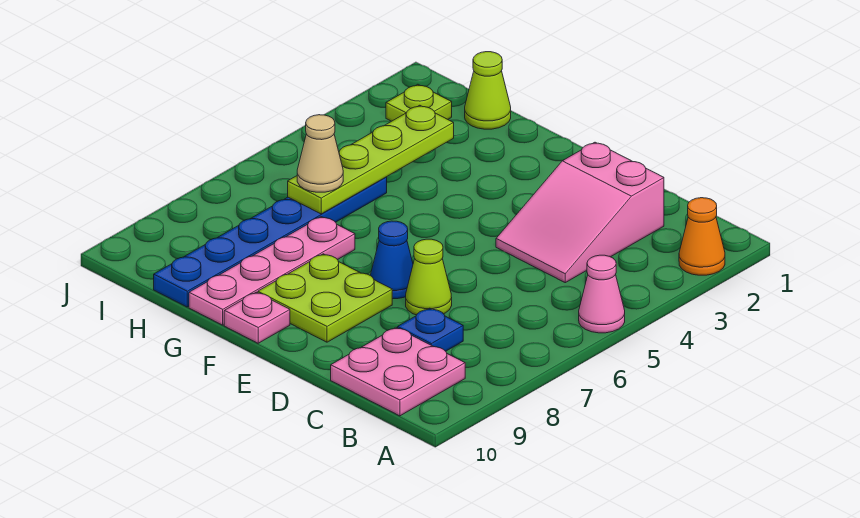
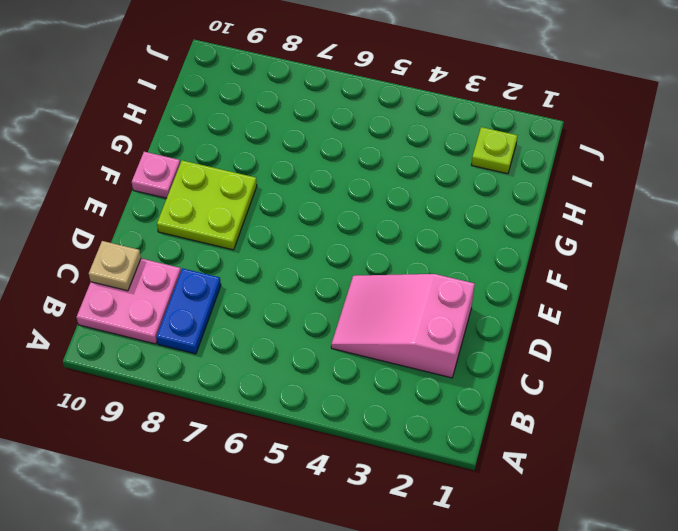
blue plate B8:C8 level 1 -> blue plate C8 level 1
tan plate C10 level 2 -> none
none -> orange cone A2 level 1
none -> pink cone A5 level 1
none -> lime cone D7 level 1

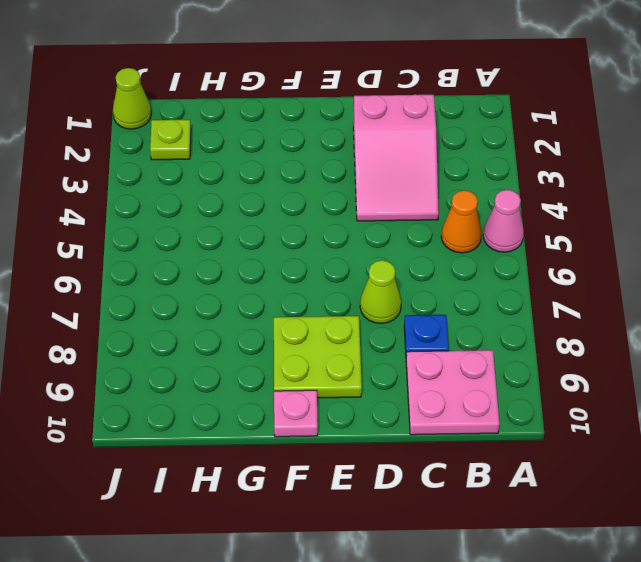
orange cone B5 level 1 -> orange cone A2 level 1
lime cone J1 level 1 -> lime cone H1 level 1
none -> blue cone E7 level 1
none -> pink plate G7:G10 level 1
none -> blue plate H5:H10 level 1

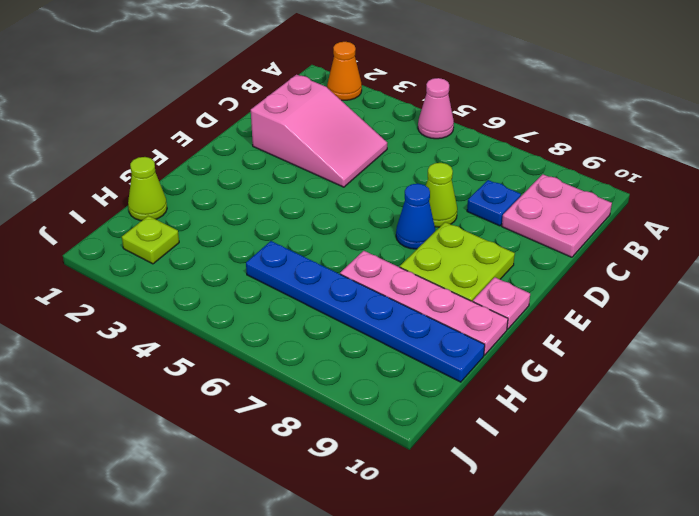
none -> lime plate H3:H6 level 2
none -> tan cone H6 level 3

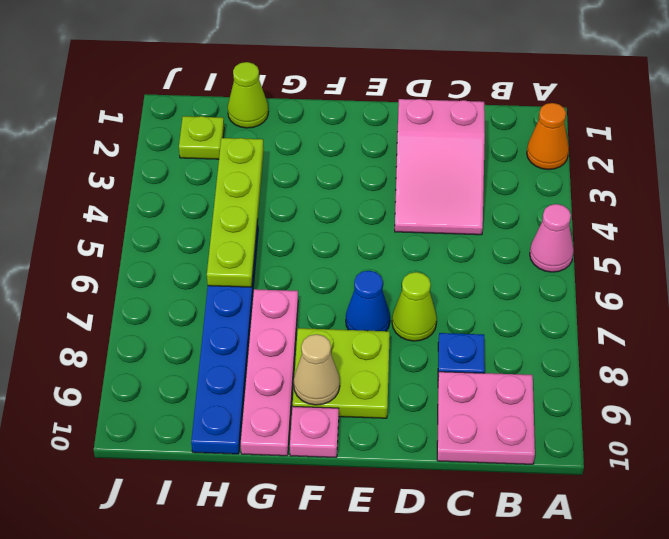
tan cone F9 level 2 -> tan cone H6 level 3

